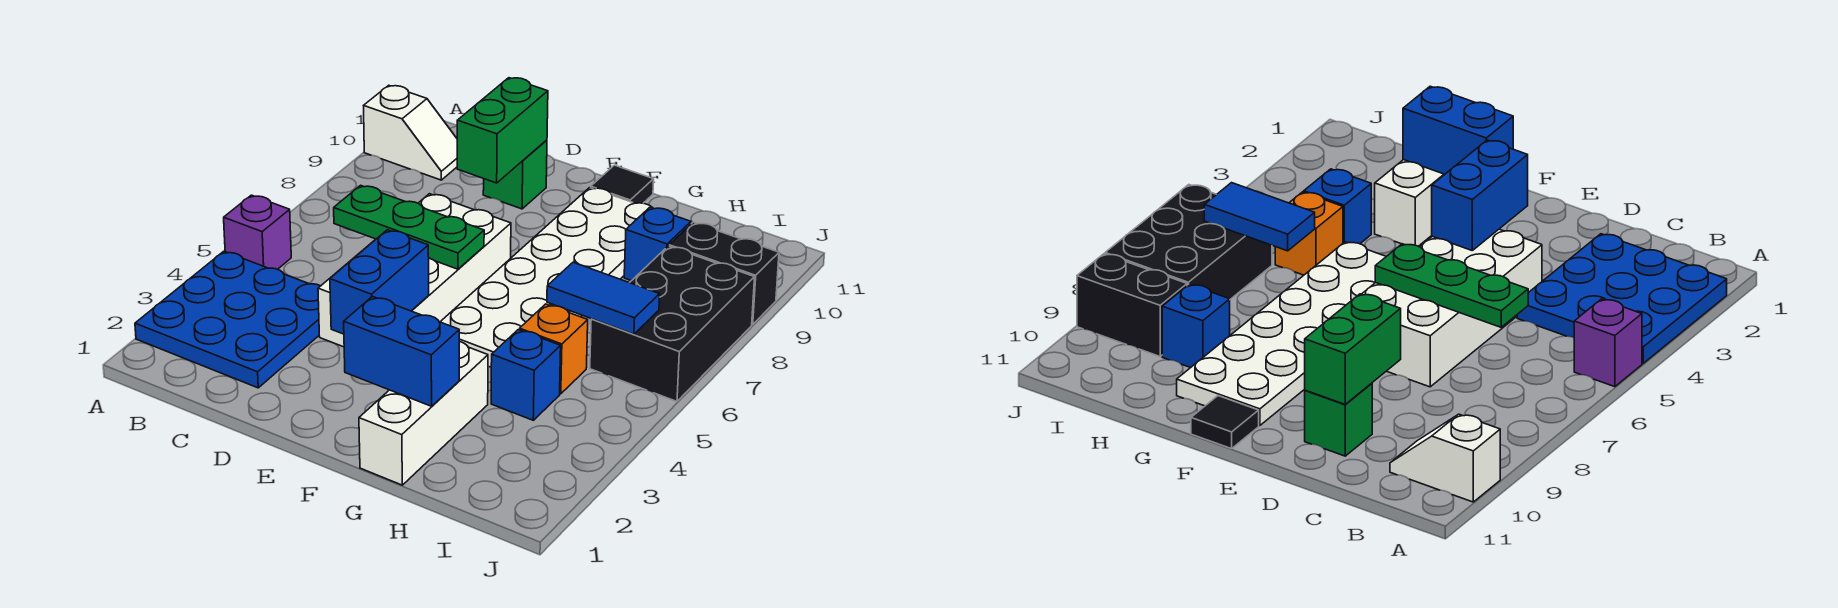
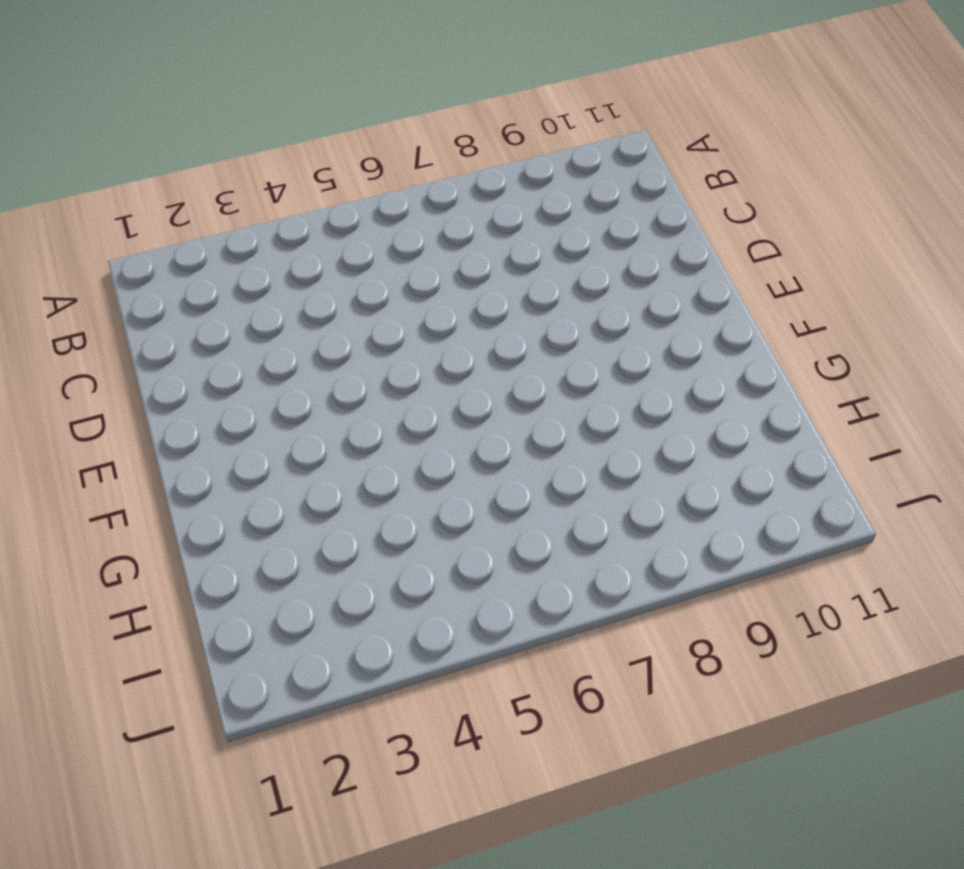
none -> blue plate A2:C4 level 1
none -> purple brick A5 level 1
none -> white slope A10:B10 level 1 top A

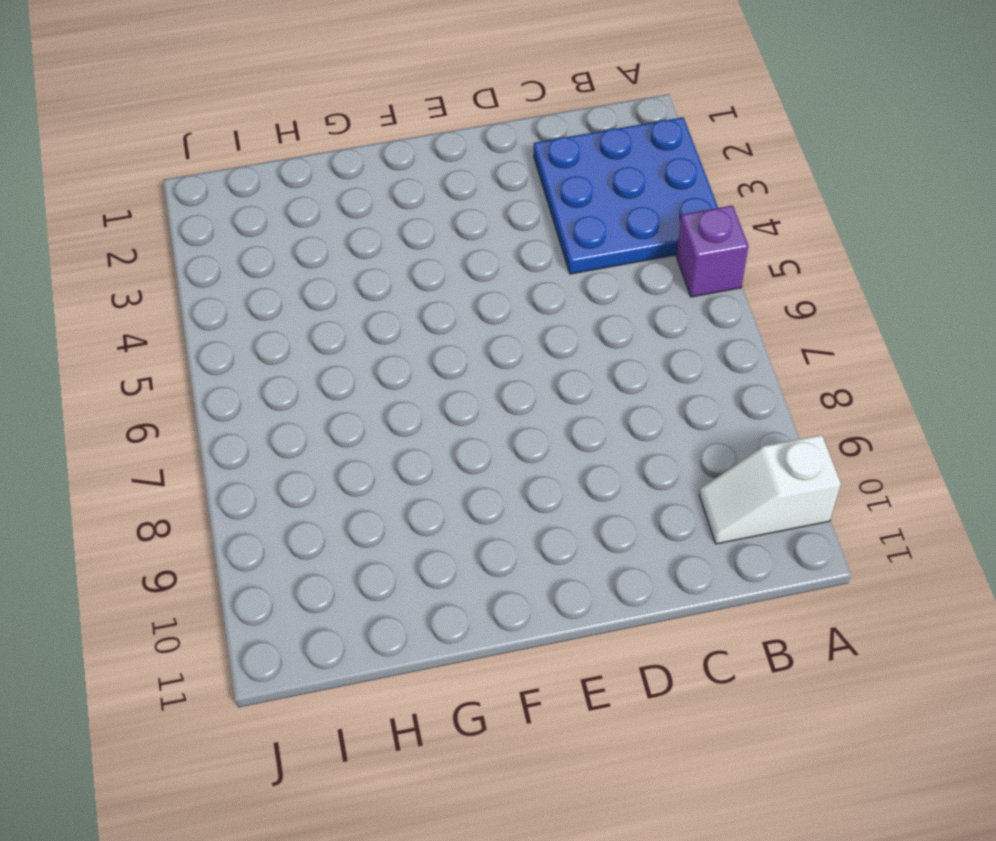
none -> white brick D4:E7 level 1
none -> green brick D10 level 1
none -> white plate F5:G10 level 1

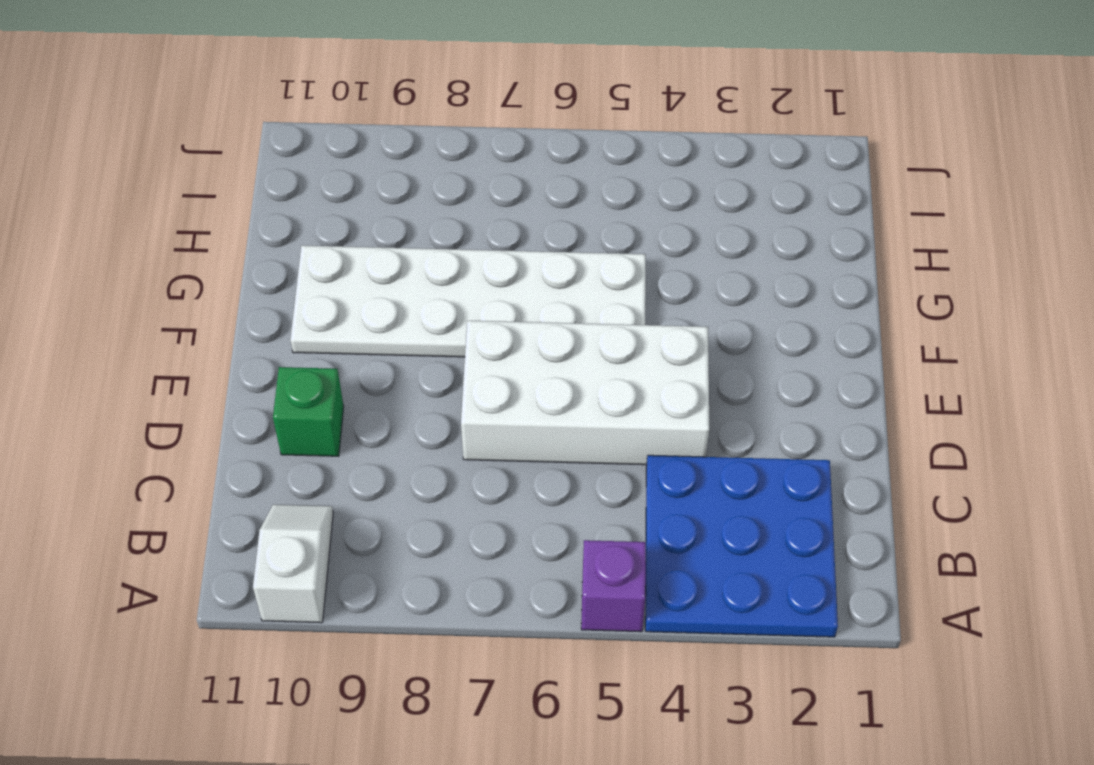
none -> black tile F11 level 1
none -> white brick G1:G3 level 1
none -> blue brick H4 level 1

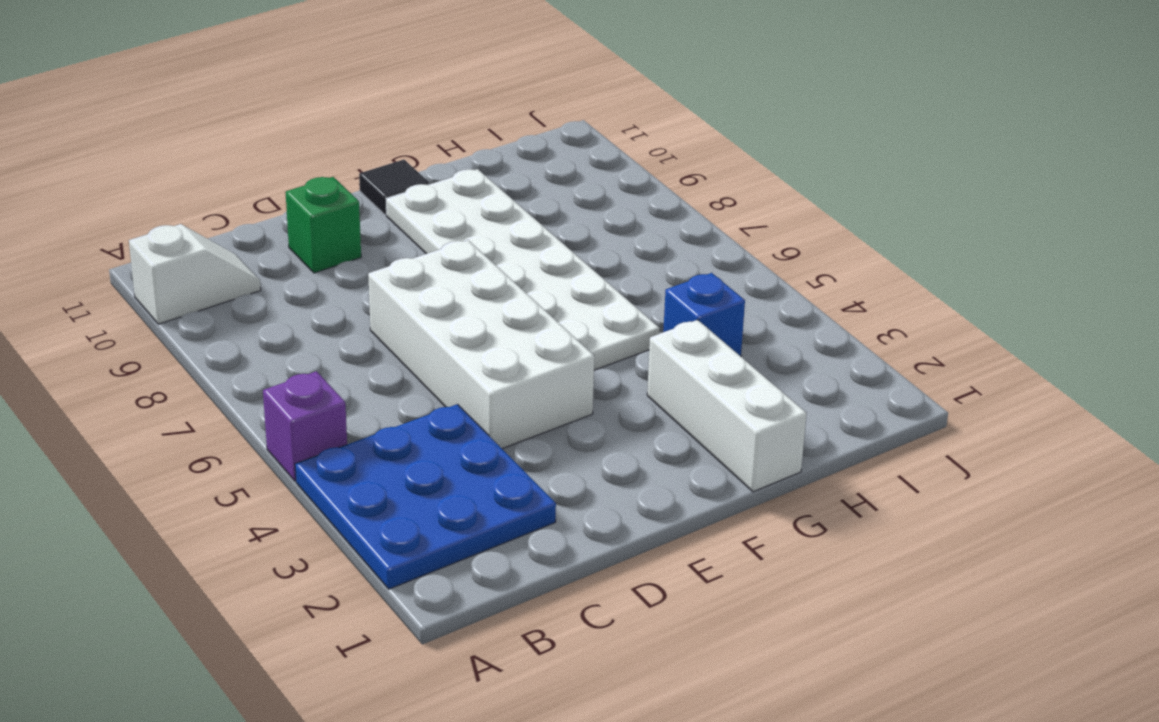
none -> orange brick H5 level 1
none -> blue brick H9 level 1
none -> black brick I6:J8 level 1

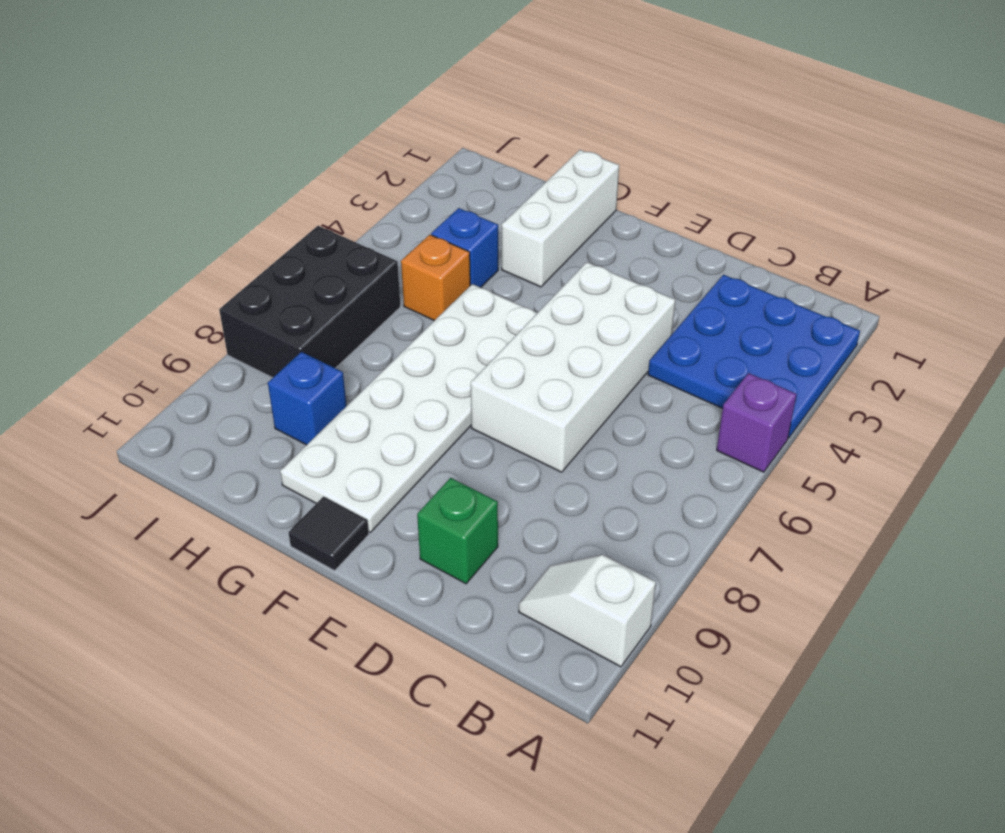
none -> black brick I9:J9 level 1
none -> green plate C6:E6 level 2
none -> green brick D9:D10 level 2

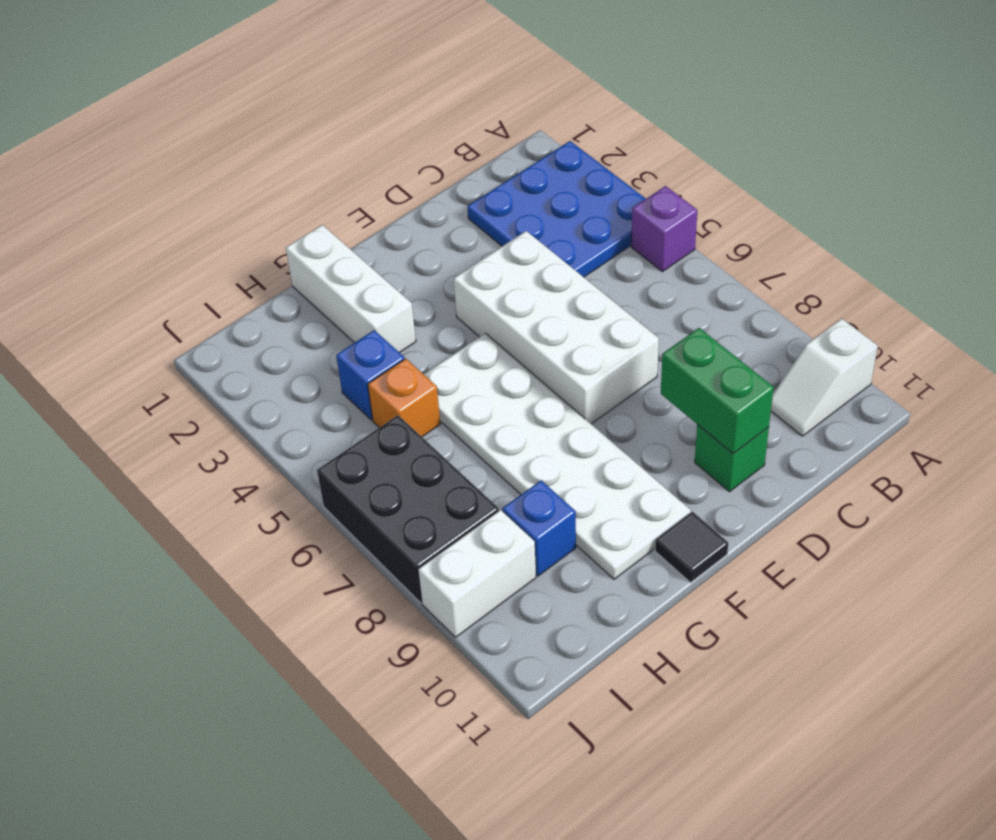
white brick I9:J9 level 1 -> black brick I9:J9 level 1
none -> green plate C6:E6 level 2
none -> blue brick E3:E4 level 2
none -> blue brick F2:G2 level 2

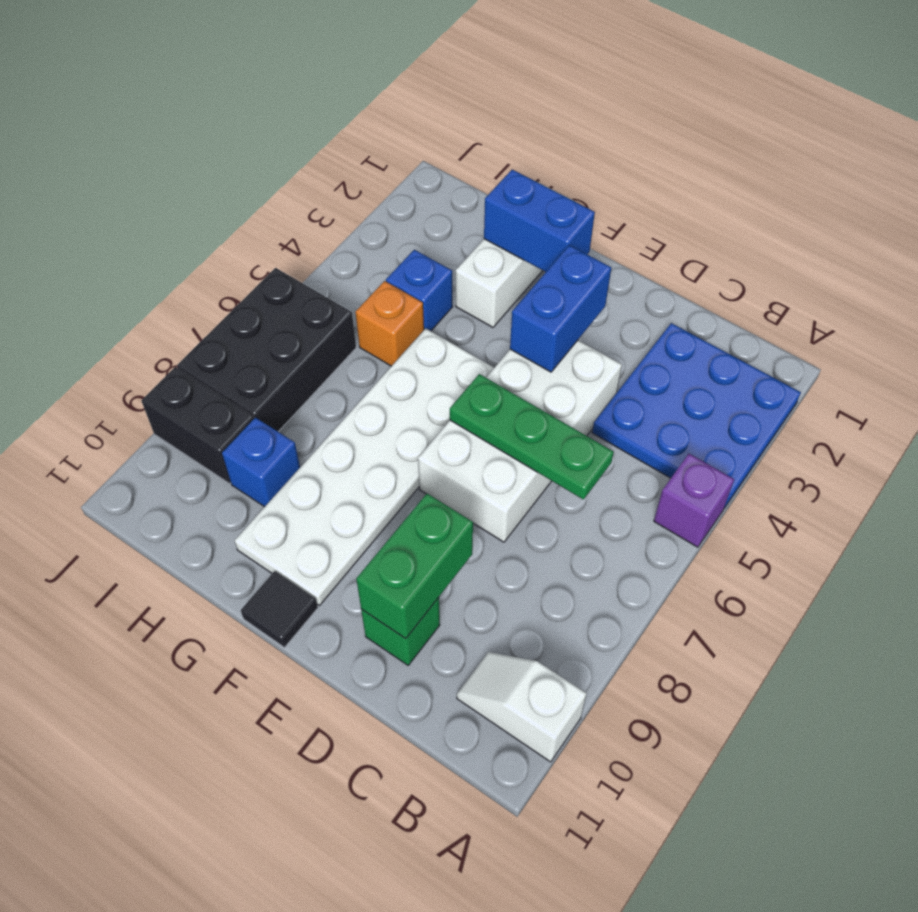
none -> blue tile H6:I6 level 2

